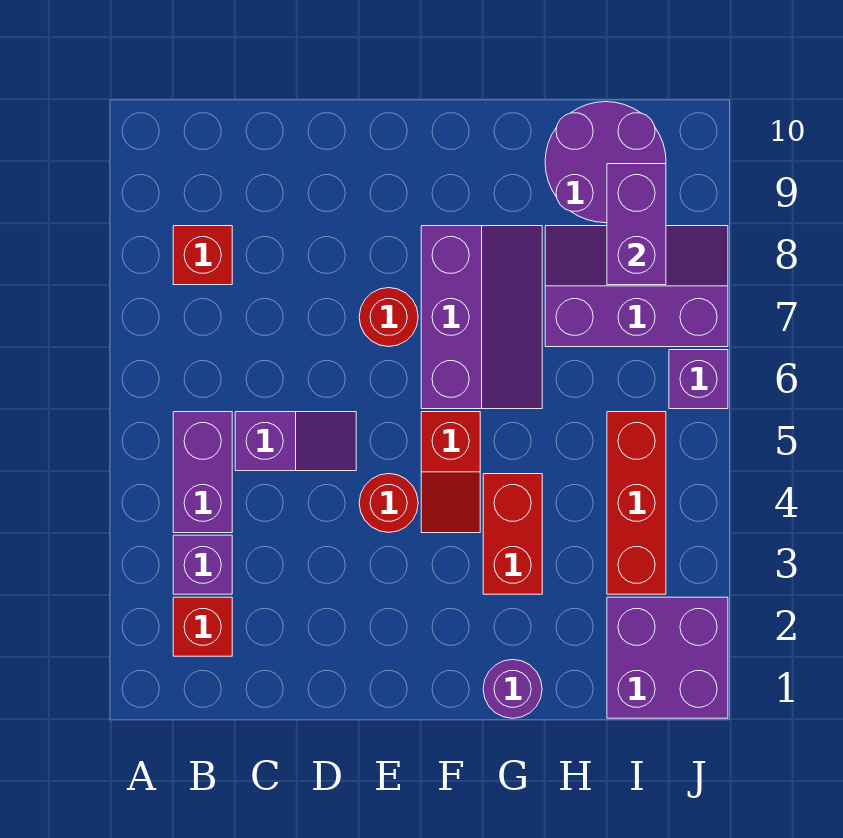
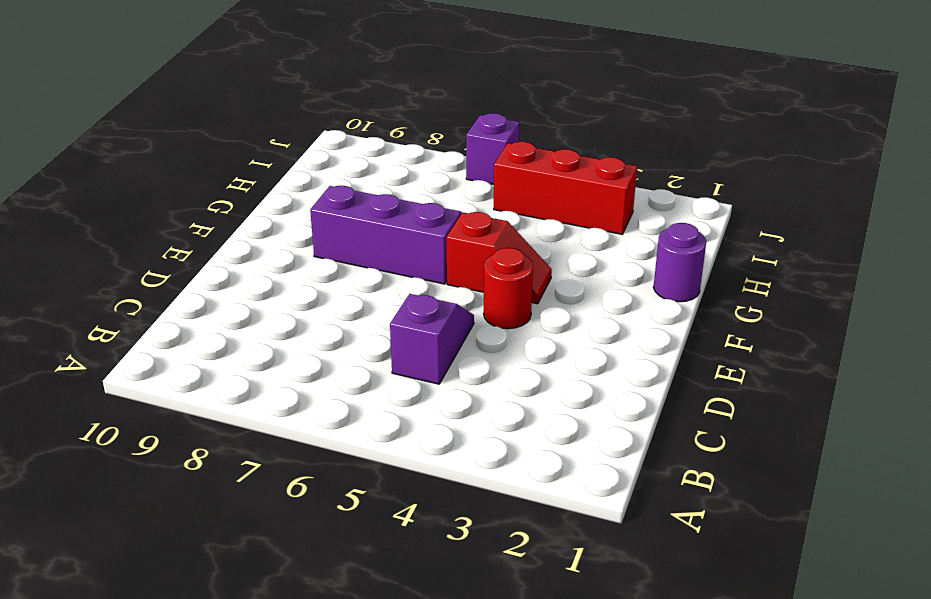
none -> red brick B2 level 1
none -> purple brick B3 level 1
none -> purple brick B4:B5 level 1

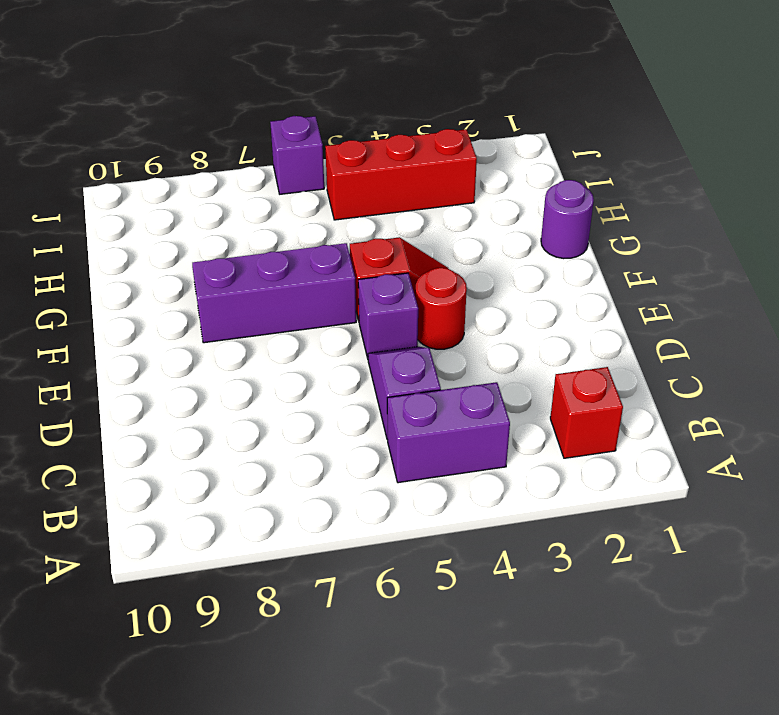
purple brick E5 level 1 -> purple brick B3 level 1
none -> red brick B8 level 1
none -> red round brick E7 level 1
none -> red brick G3:G4 level 1

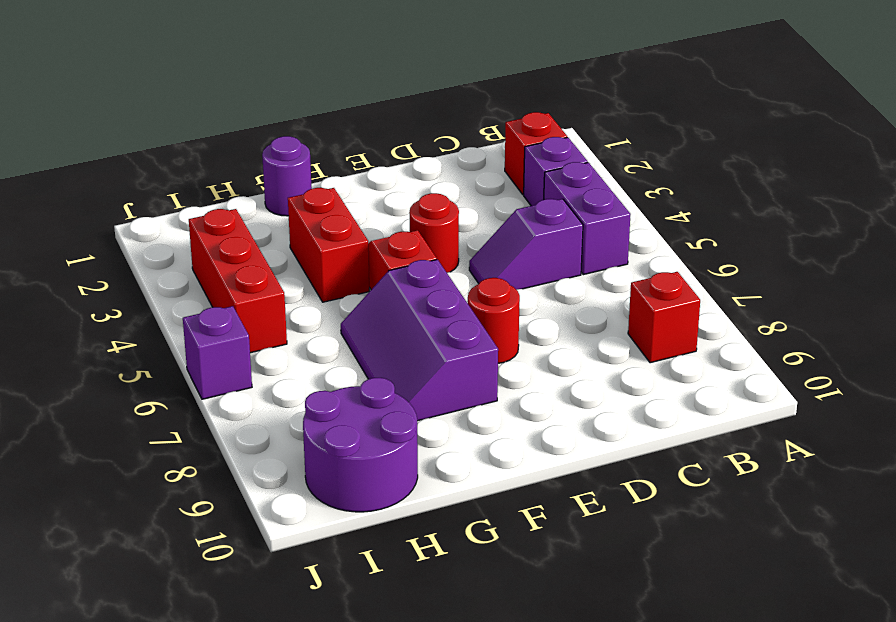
none -> purple slope H7:J8 level 1 top 7
none -> purple brick I1:J2 level 1
none -> purple brick I8:I9 level 2

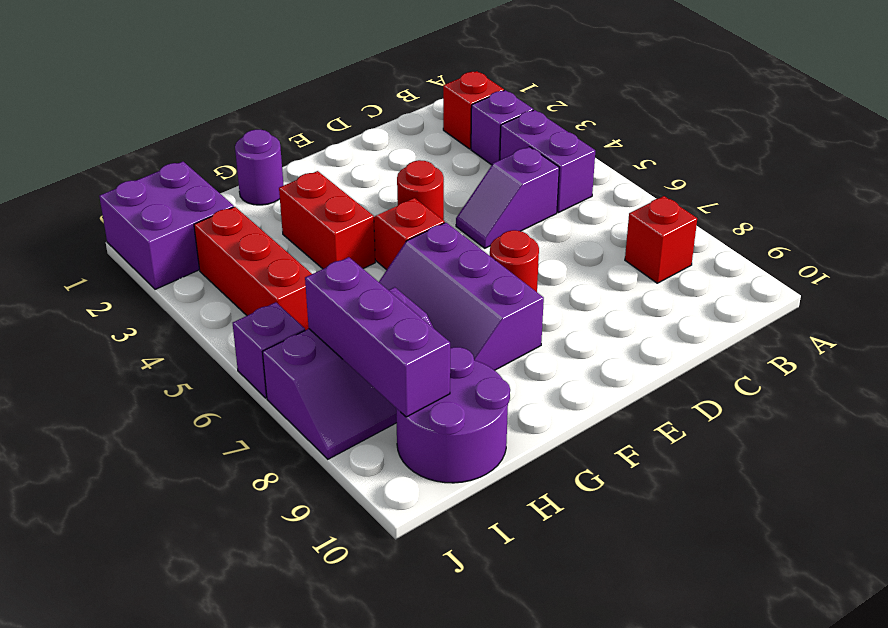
purple brick I7:I9 level 2 -> purple brick I8:I9 level 2

